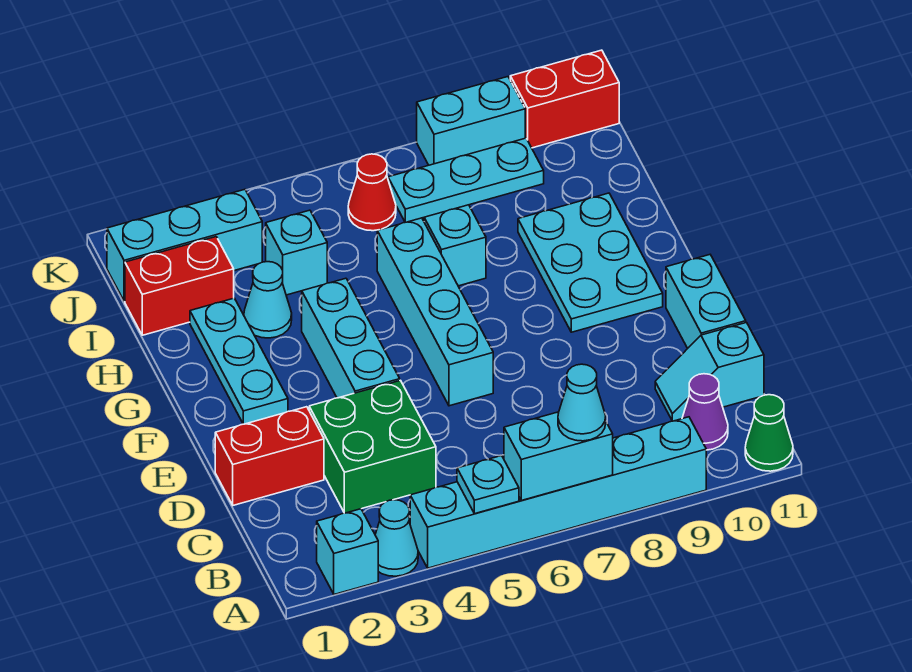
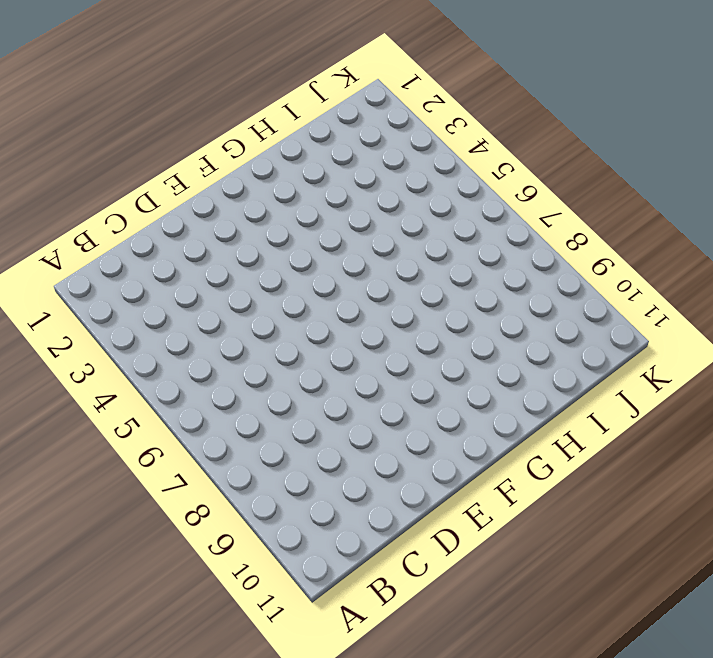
none -> cyan brick A2 level 1
none -> cyan cone A3 level 1
none -> cyan brick A4:A9 level 1

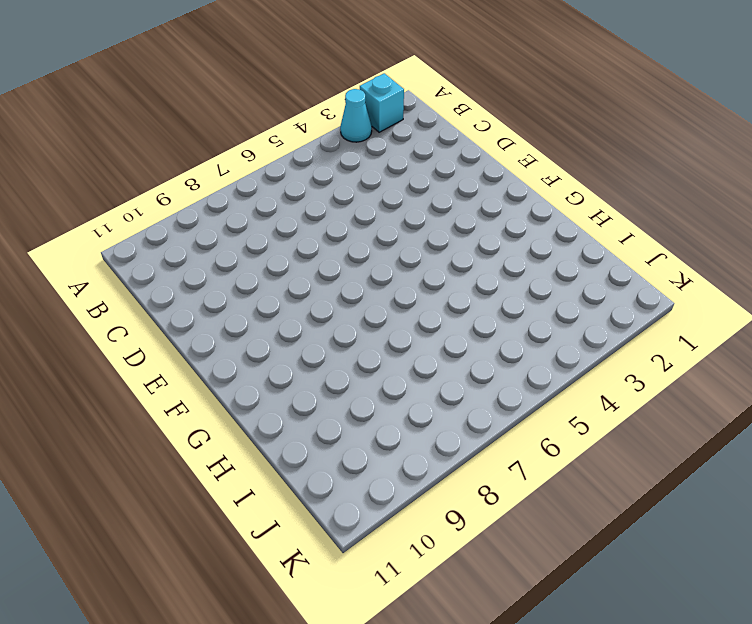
none -> cyan brick A4:A9 level 1
none -> green cone A11 level 1
none -> purple cone B10 level 1

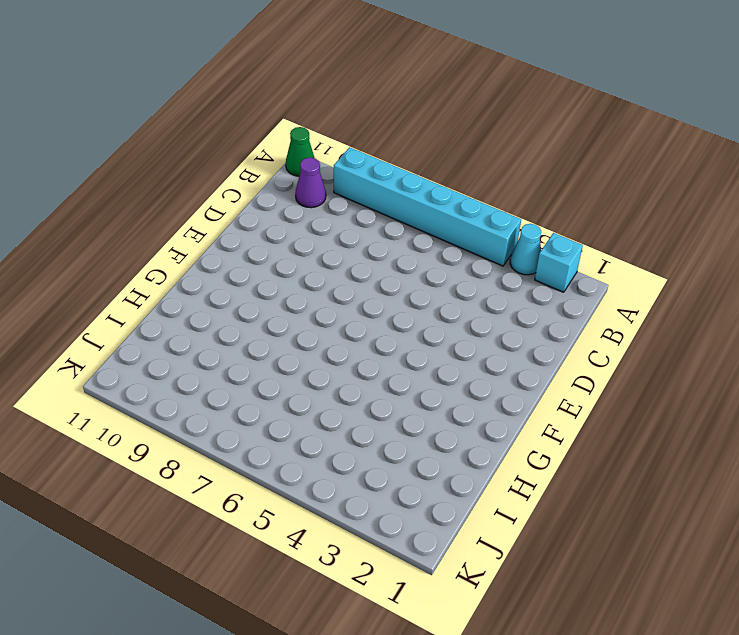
none -> green brick C3:D4 level 1
none -> cyan slope C10:C11 level 1 top 11
none -> red brick D1:D2 level 1

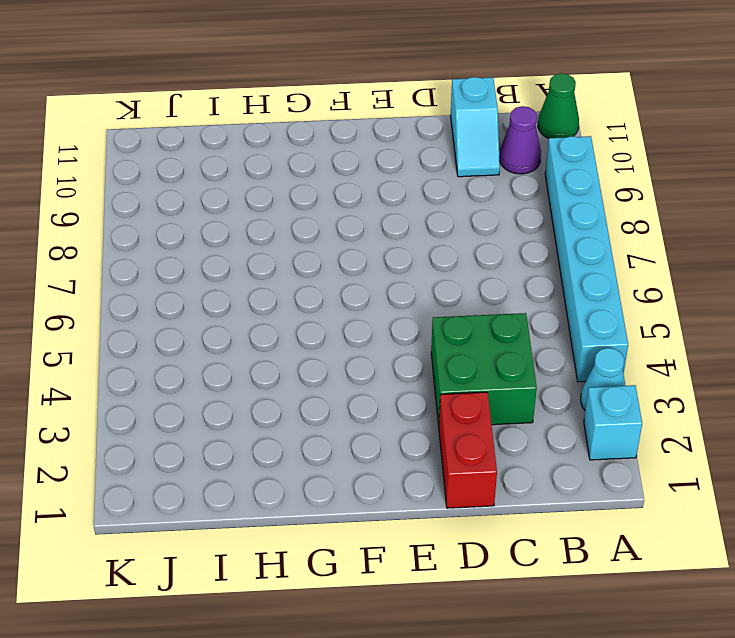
none -> cyan brick D11:E11 level 1
none -> cyan brick E4:G4 level 1
none -> cyan brick E6:H6 level 1

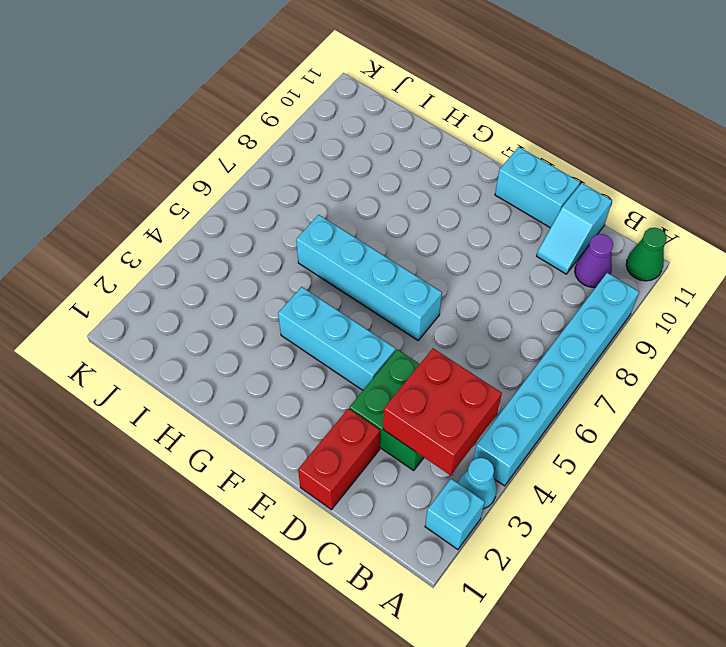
red brick B3:C4 level 2 -> none
none -> cyan plate F2:H2 level 1
none -> cyan plate F9:H10 level 1
none -> cyan cone H3 level 1

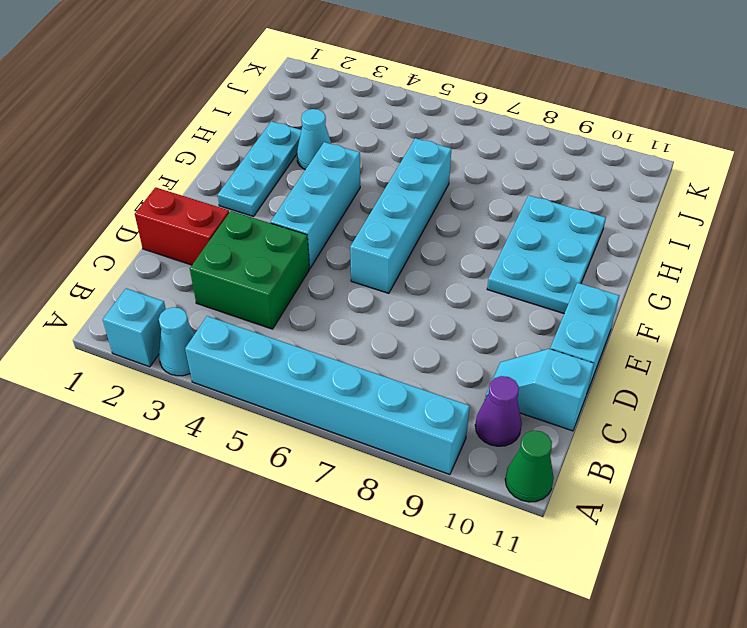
none -> cyan brick H7 level 1
none -> red brick I1:I2 level 1
none -> cyan brick I4 level 1

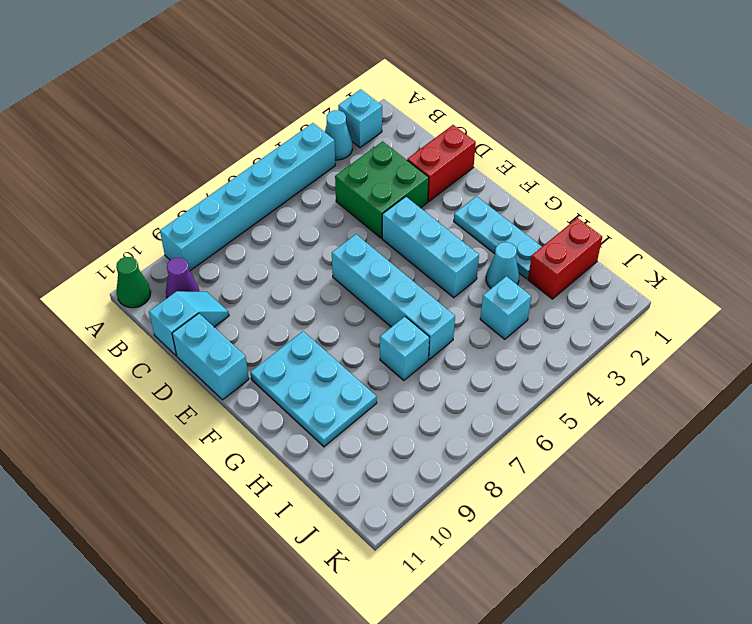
none -> cyan brick J1:J3 level 1
none -> red cone J6 level 1
none -> cyan plate J7:J9 level 1

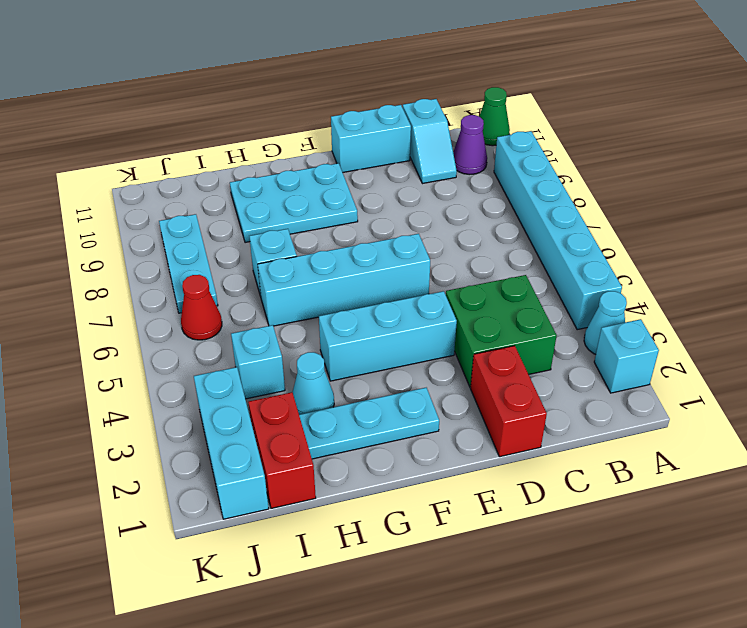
none -> cyan brick K8:K9 level 1
none -> red brick K10:K11 level 1
none -> cyan plate A5 level 2

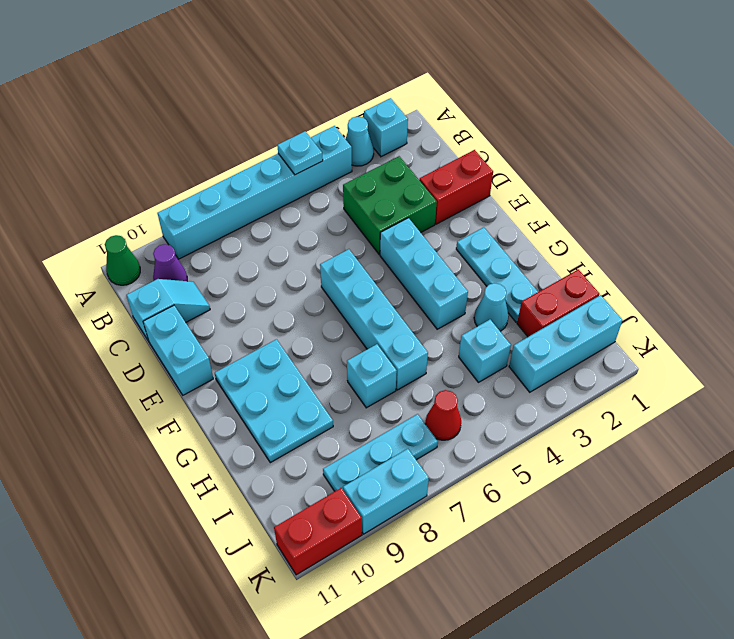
none -> cyan brick A6:A7 level 2
none -> cyan cone A7 level 3

